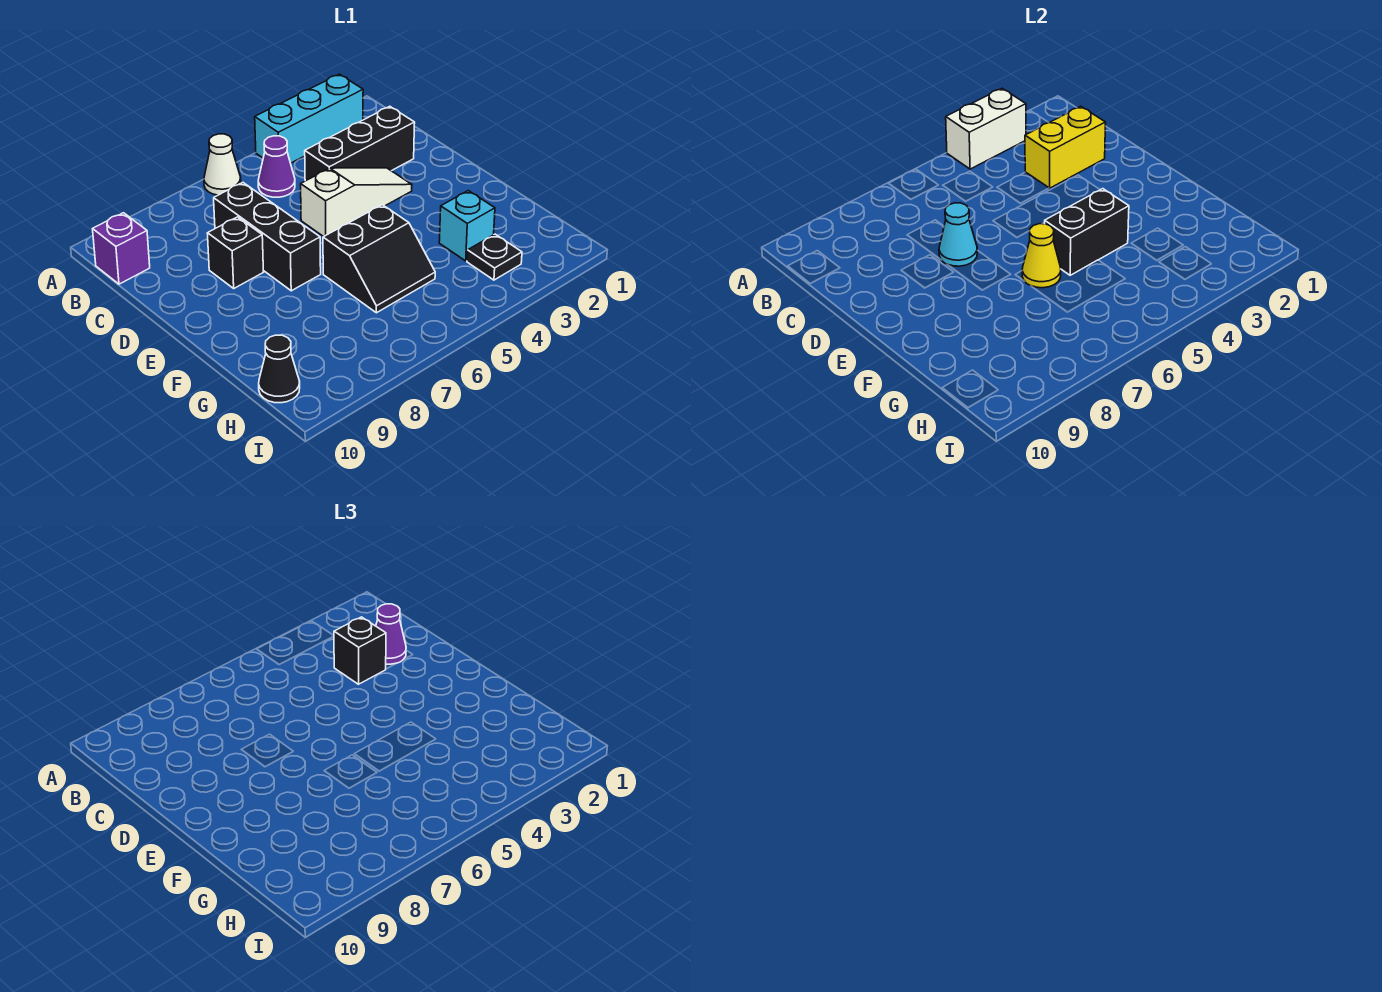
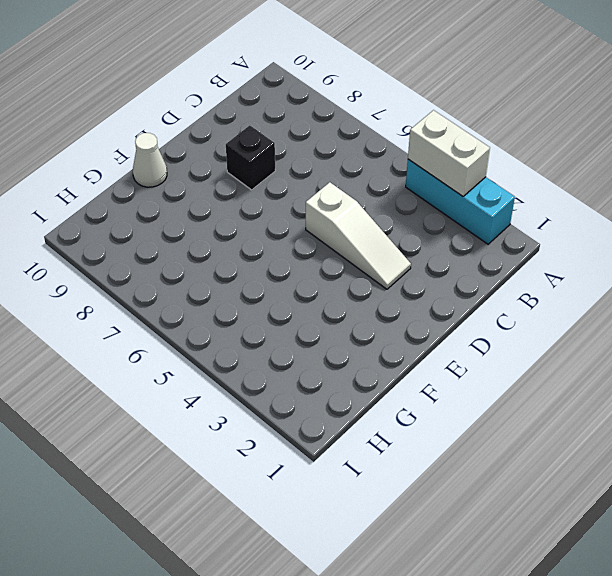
white cone F10 level 1 -> white cone A6 level 1
none -> purple cone B5 level 1
none -> purple brick B10 level 1
none -> black brick C2:C4 level 1

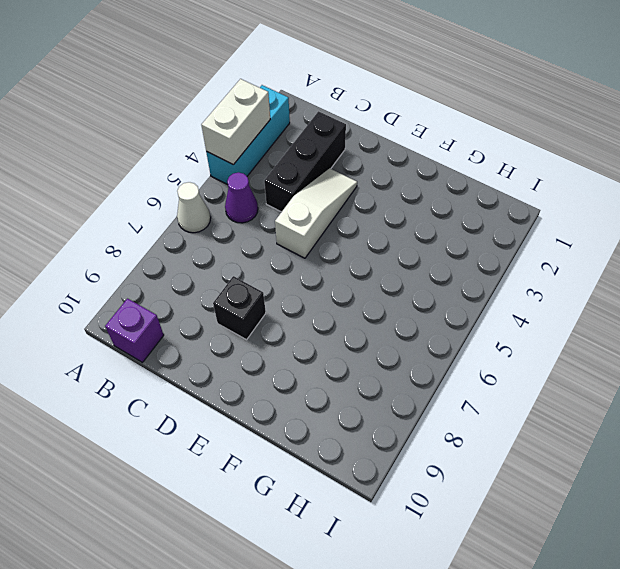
none -> black brick C7:E7 level 1
none -> black slope F5:G6 level 1 top F
none -> cyan brick G3 level 1

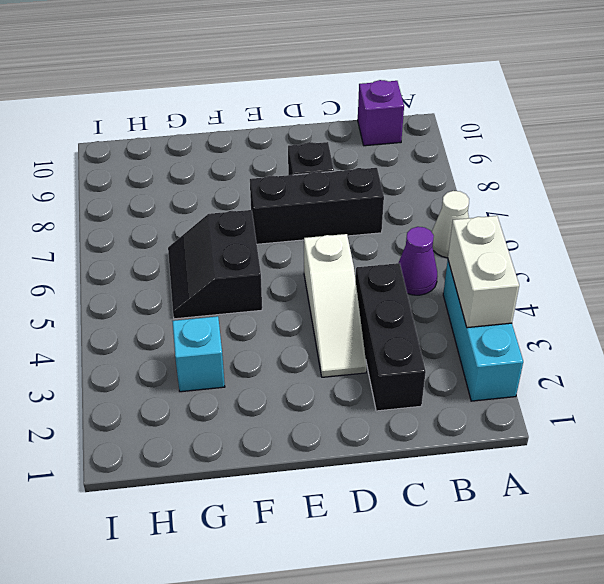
none -> black plate H3 level 1
none -> black cone H10 level 1
none -> yellow brick C2:C3 level 2

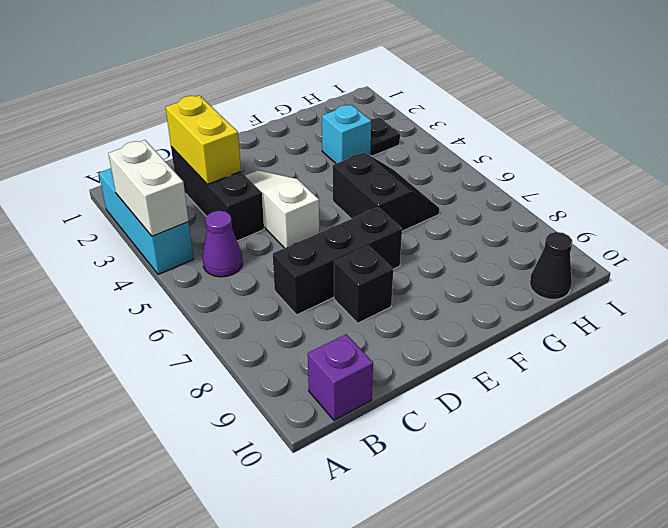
none -> white cone A6 level 1
none -> cyan cone D7 level 2
none -> black brick F4:F5 level 2

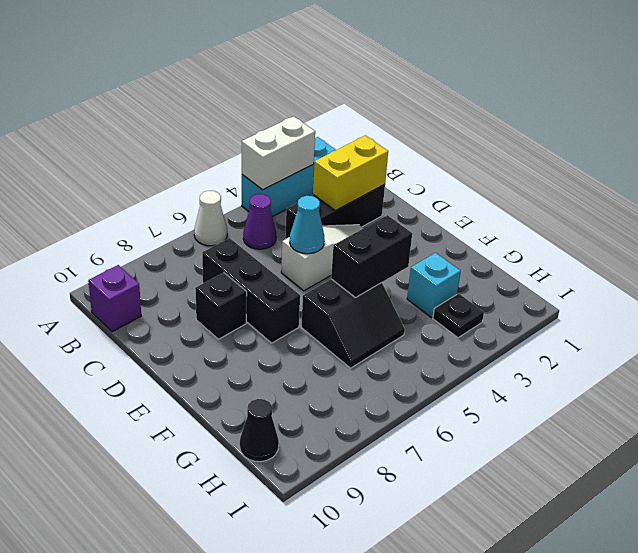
cyan cone D5 level 2 -> cyan cone D7 level 2
none -> yellow cone F6 level 2
none -> purple cone C2 level 3
none -> black brick C3 level 3

